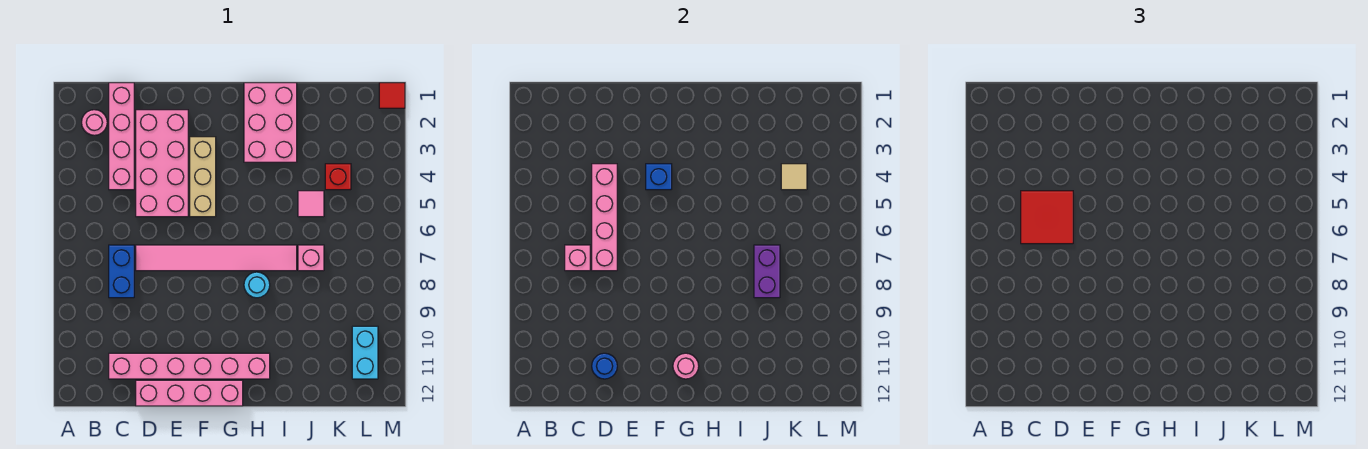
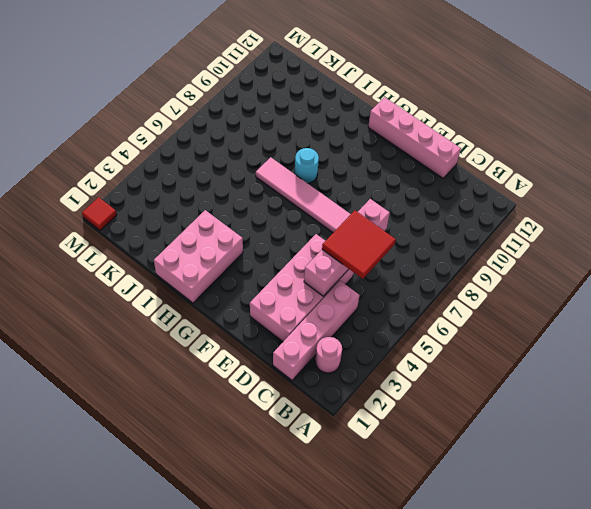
none -> blue brick C7:C8 level 1
none -> pink brick C11:H11 level 1
none -> tan brick F3:F5 level 1

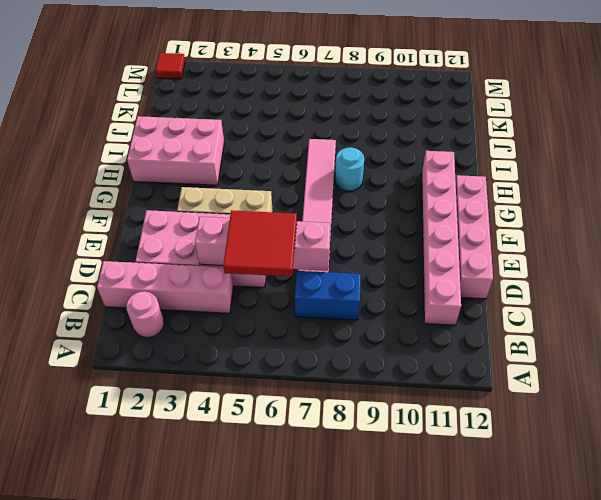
none -> pink tile J5 level 1
none -> pink brick J7 level 1
none -> red brick K4 level 1

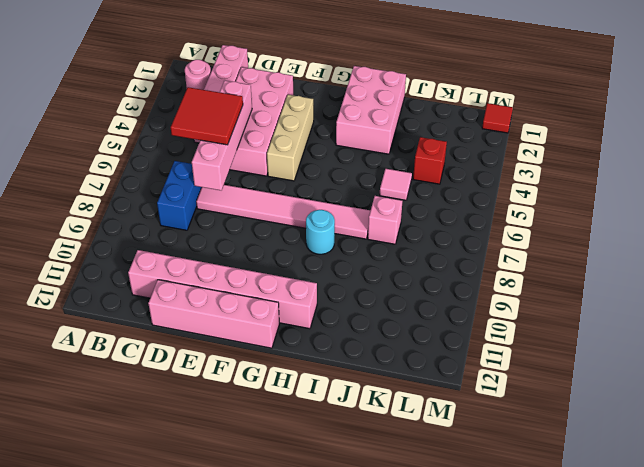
none -> cyan brick L10:L11 level 1
none -> pink brick C7 level 2
none -> blue round brick D11 level 2

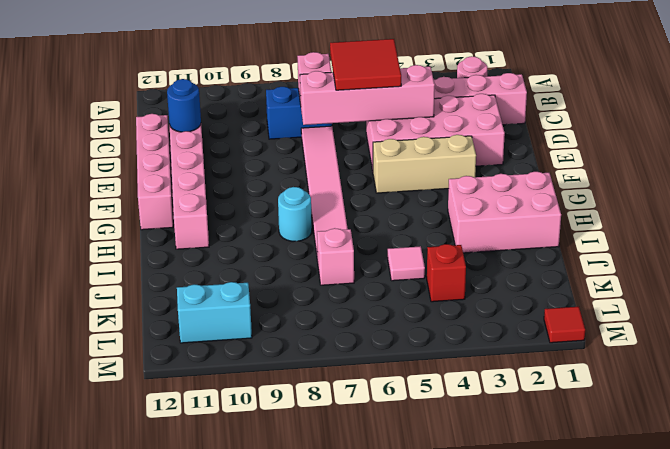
none -> blue brick F4 level 2
none -> pink round brick G11 level 2
none -> purple brick J7:J8 level 2

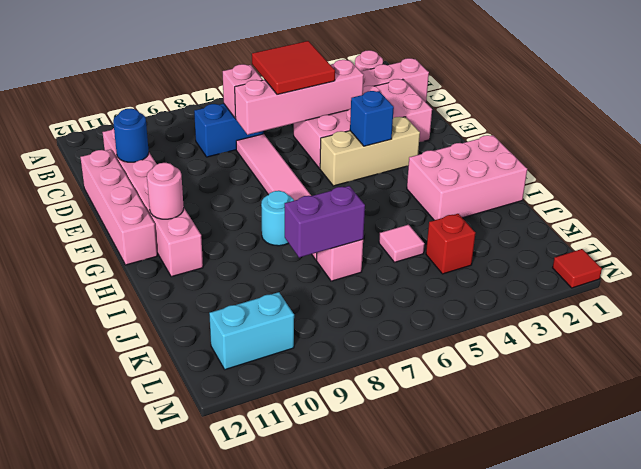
none -> tan tile K4 level 2

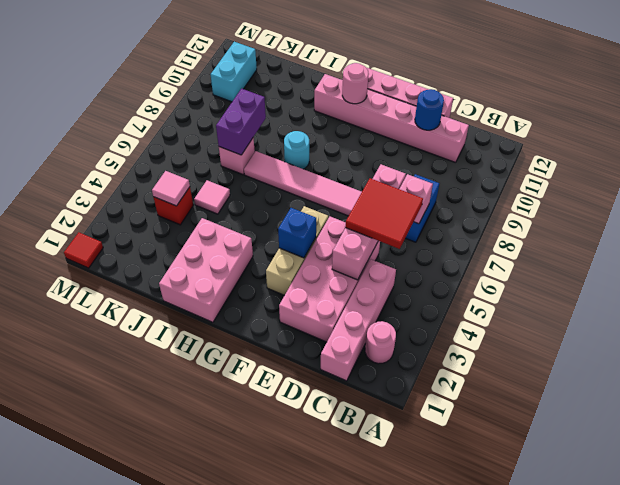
pink tile K4 level 2 -> tan tile K4 level 2

